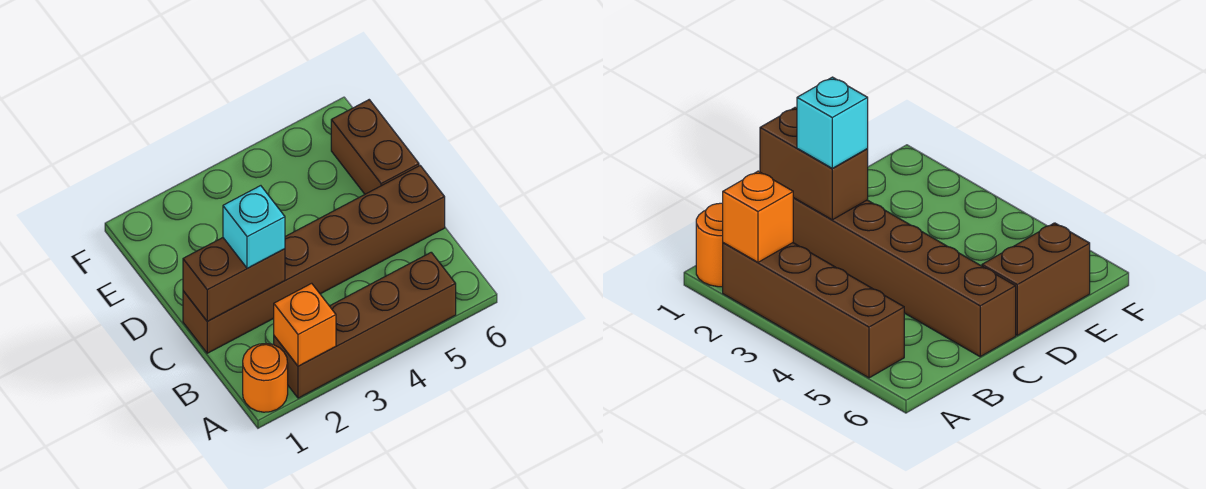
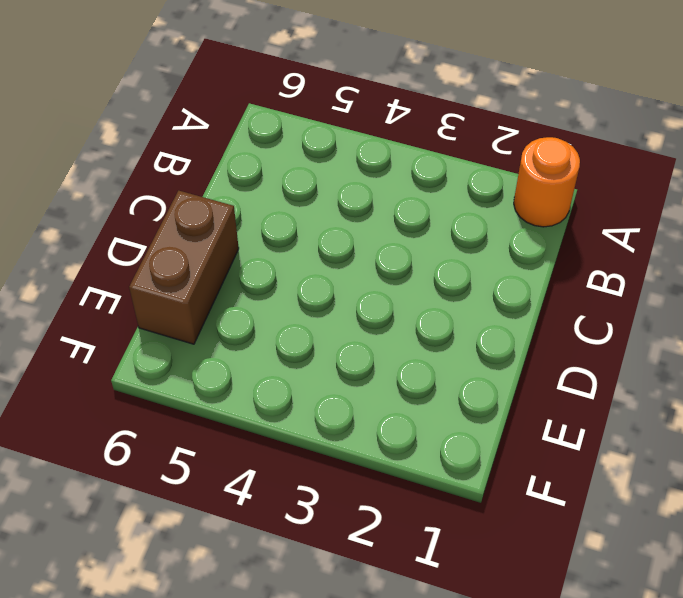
none -> brown brick A2:A5 level 1
none -> brown brick C1:C6 level 1

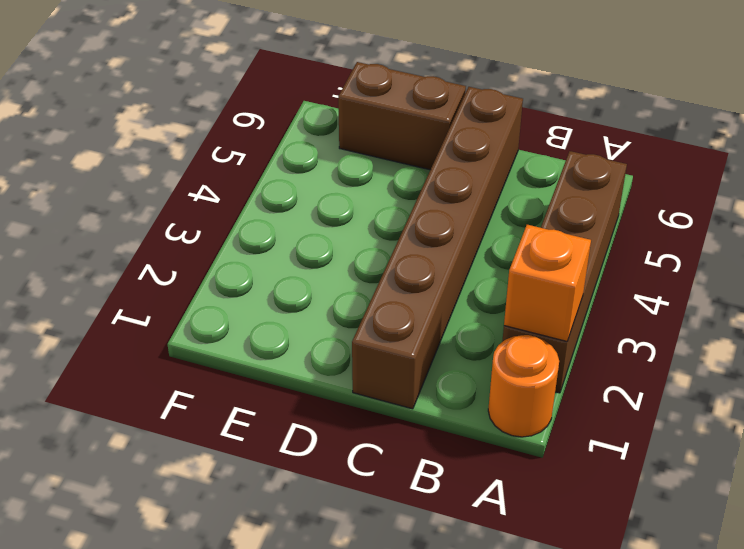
none -> brown brick C1:C2 level 2
none -> cyan brick C2 level 3

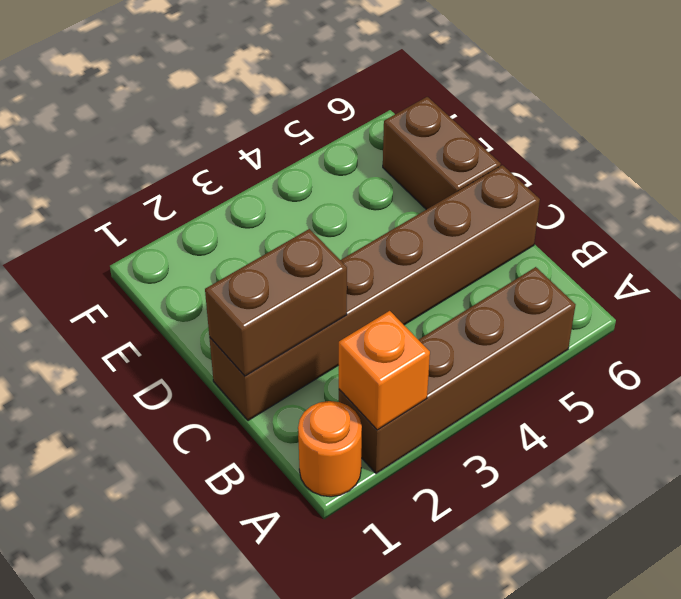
none -> cyan brick C2 level 3

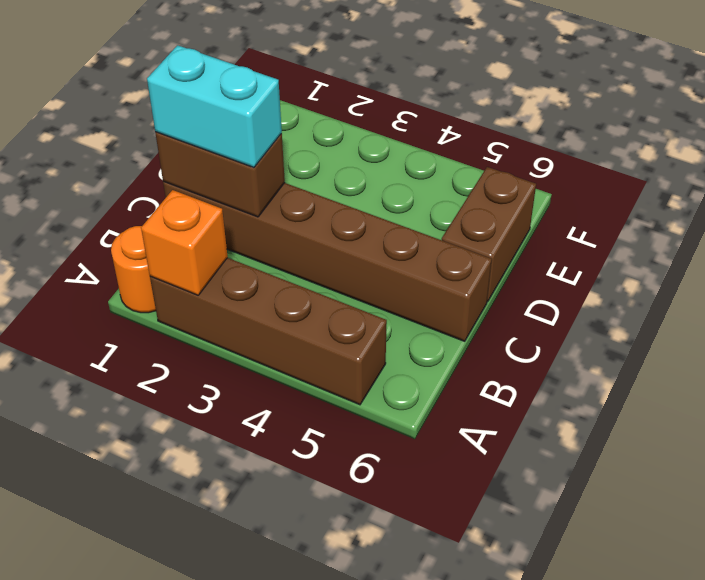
cyan brick C1:C2 level 3 -> cyan brick C2 level 3

